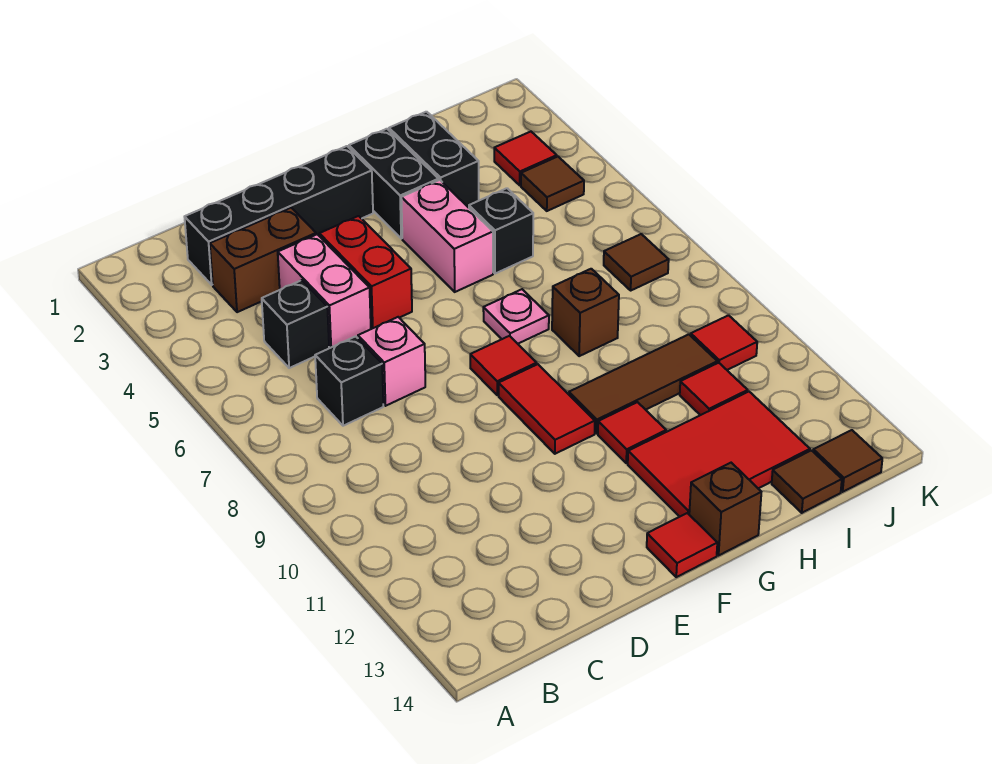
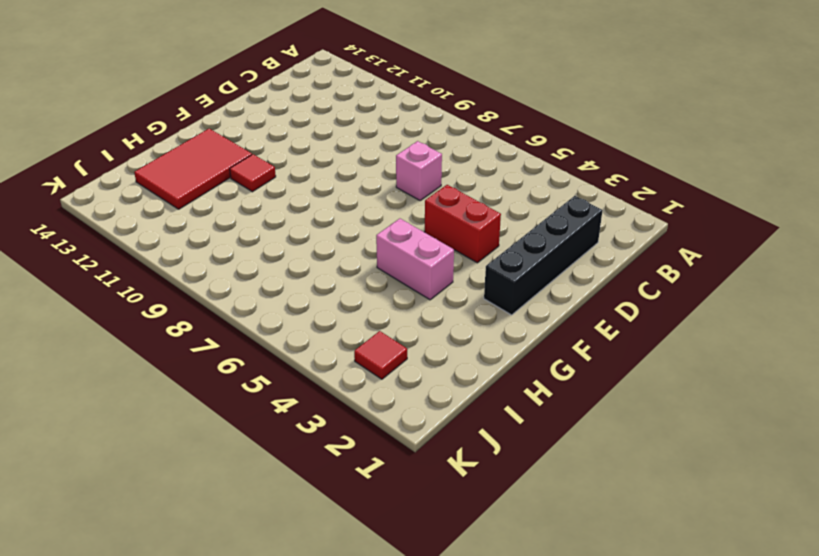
none -> brown brick C3:D3 level 1
none -> black brick C5 level 1
none -> black brick C7 level 1

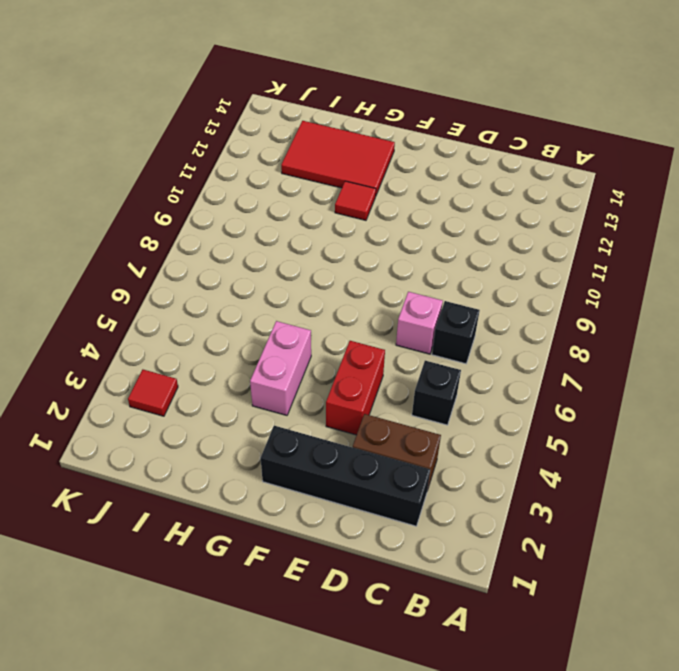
none -> pink brick D4:D5 level 1
none -> red tile F8 level 1
none -> red tile F9:F10 level 1

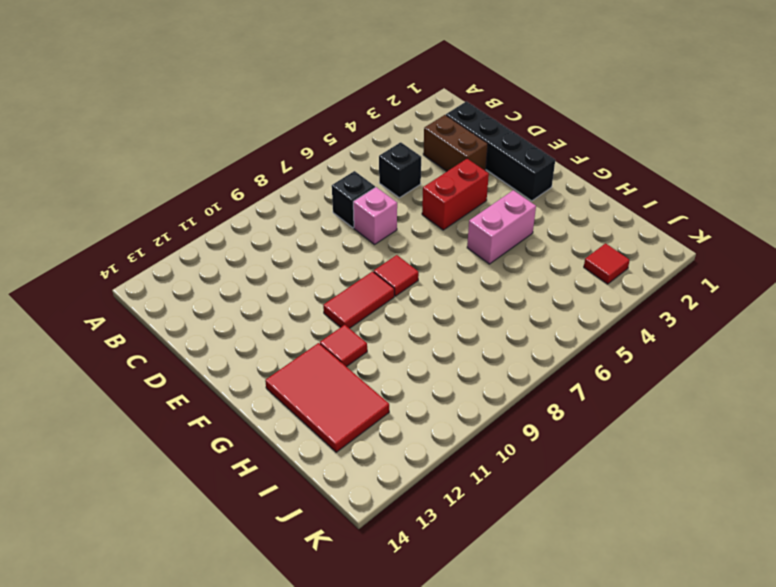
none -> pink brick D4:D5 level 1
none -> red tile F14 level 1
none -> black brick G2:G3 level 1

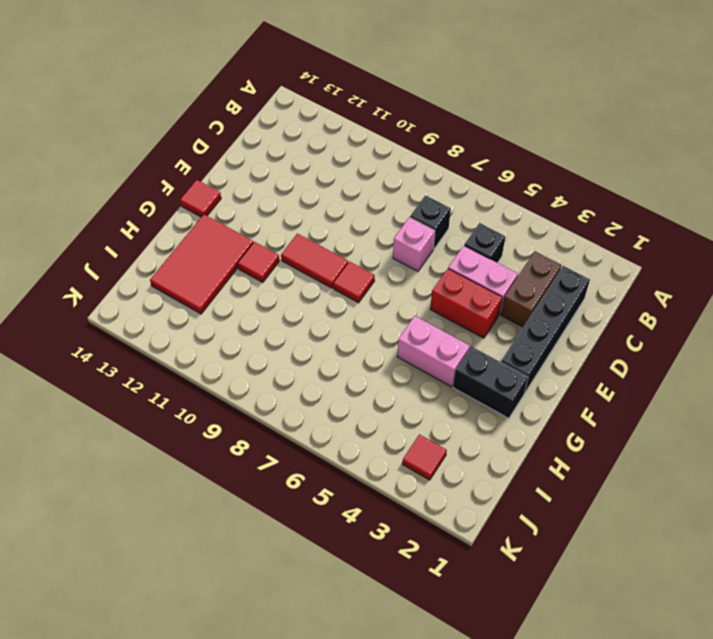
none -> pink plate G7 level 1
none -> brown tile G10:I10 level 1
none -> brown brick G14 level 1

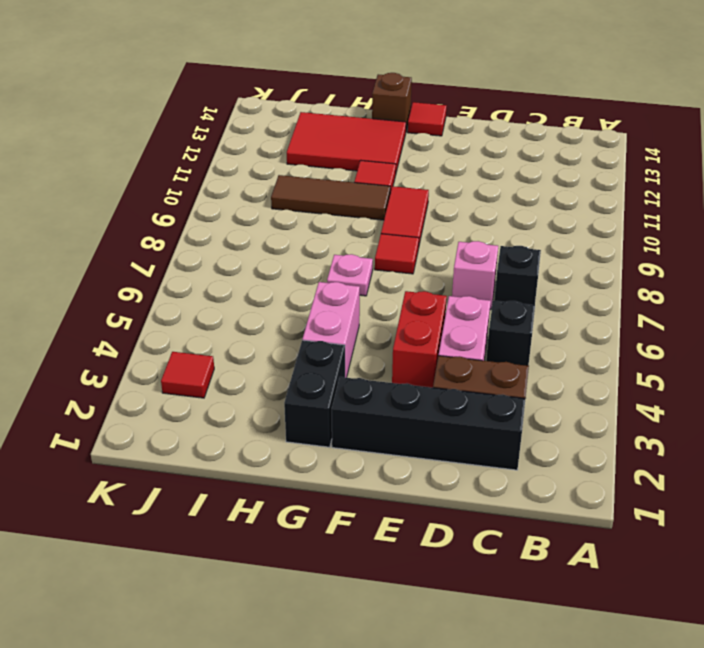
none -> black brick H2:H3 level 1
none -> black brick H5 level 1
none -> brown brick H8 level 1

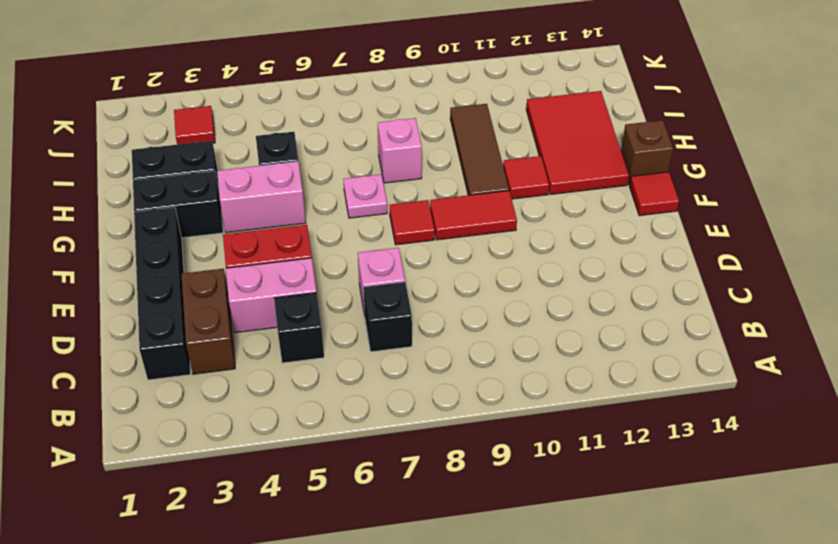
pink brick H8 level 1 -> brown brick H8 level 1
none -> red tile I11 level 1
none -> brown tile I14 level 1
none -> brown tile J4 level 1

